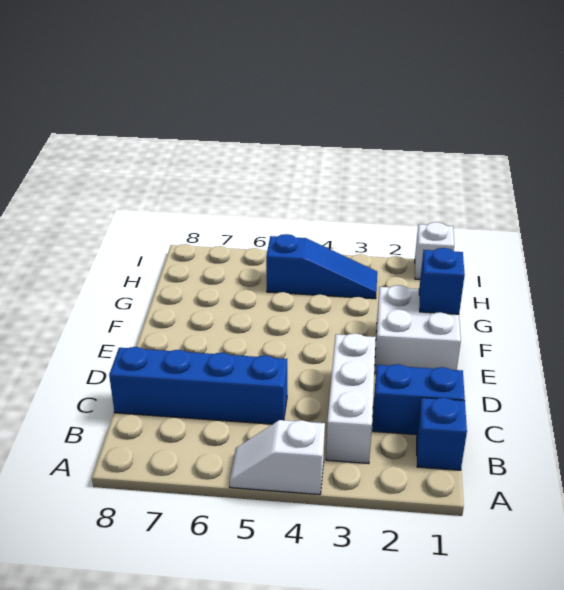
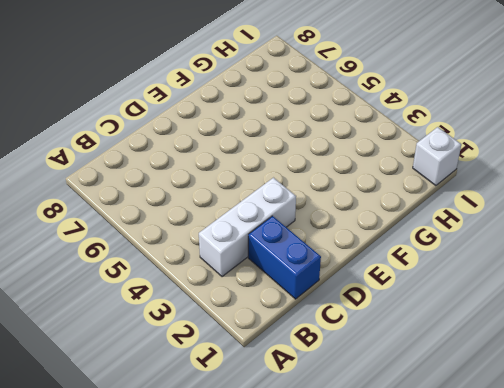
none -> white slope A4:A5 level 1 top 4
none -> blue brick B1 level 1

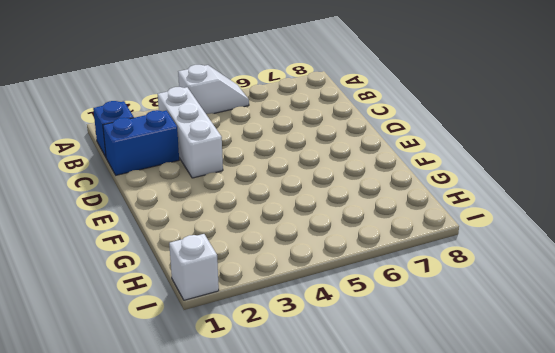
none -> blue brick C5:C8 level 1
none -> white brick E1:F2 level 1

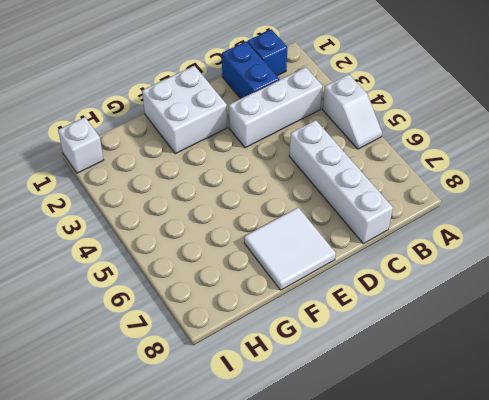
white brick C5:C8 level 1 -> blue brick C5:C8 level 1
white tile E7:F8 level 1 -> none
none -> blue slope H3:H5 level 1 top 5
none -> blue brick F1 level 2

